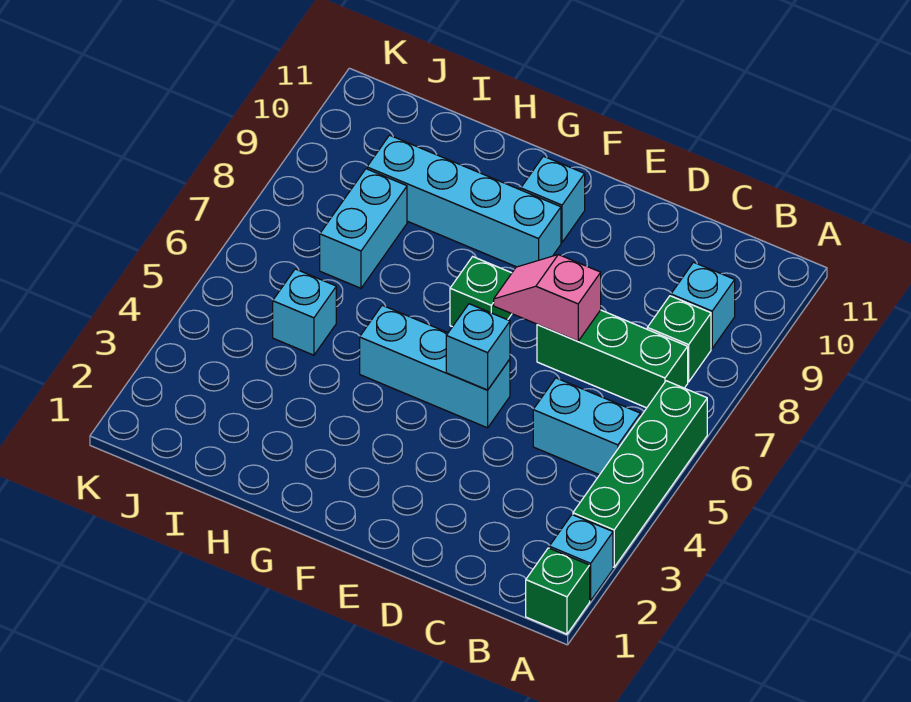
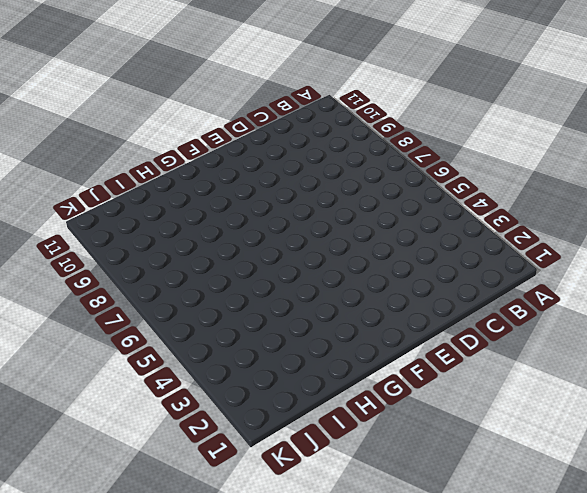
none -> green brick A1 level 1
none -> cyan brick A2 level 1
none -> green brick A3:A6 level 1

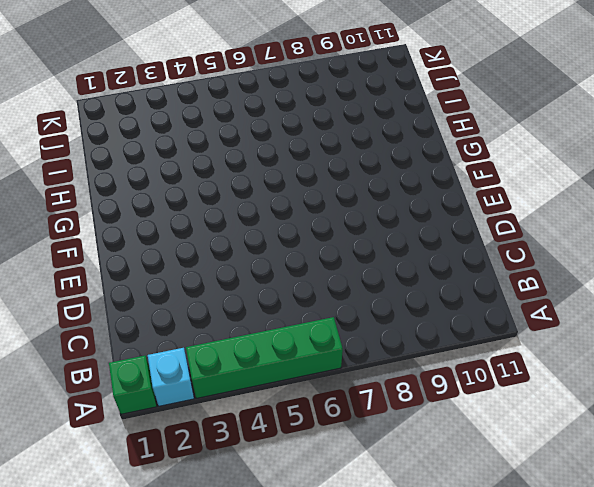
none -> cyan brick B5:C5 level 1
none -> green brick B7:D7 level 1
none -> green brick B8 level 1

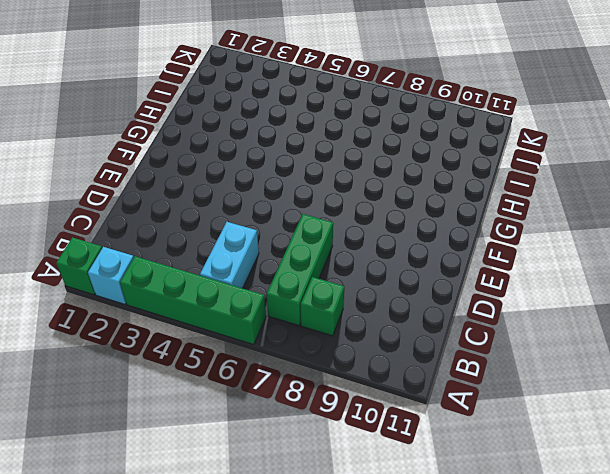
none -> cyan brick B9 level 1
none -> cyan brick E5:G5 level 1
none -> green brick F7 level 1

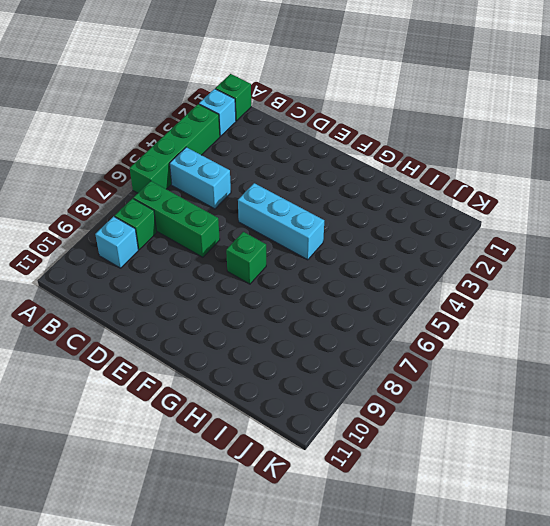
none -> cyan brick F9:I9 level 1
none -> cyan brick F10 level 1
none -> cyan brick I5 level 1

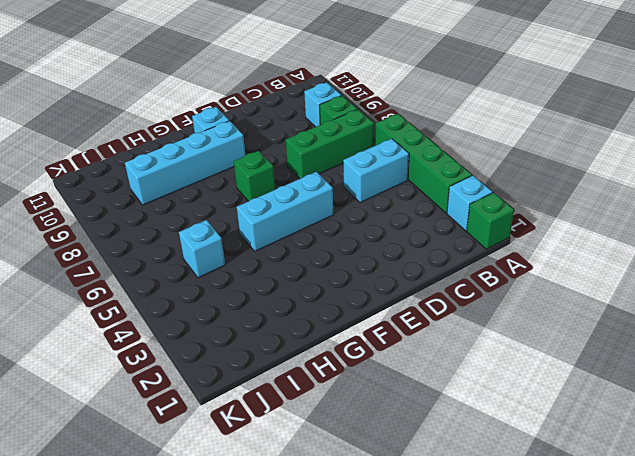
none -> cyan brick I7:I8 level 1
none -> pink slope D7:E7 level 2 top D
none -> cyan brick E5 level 2

